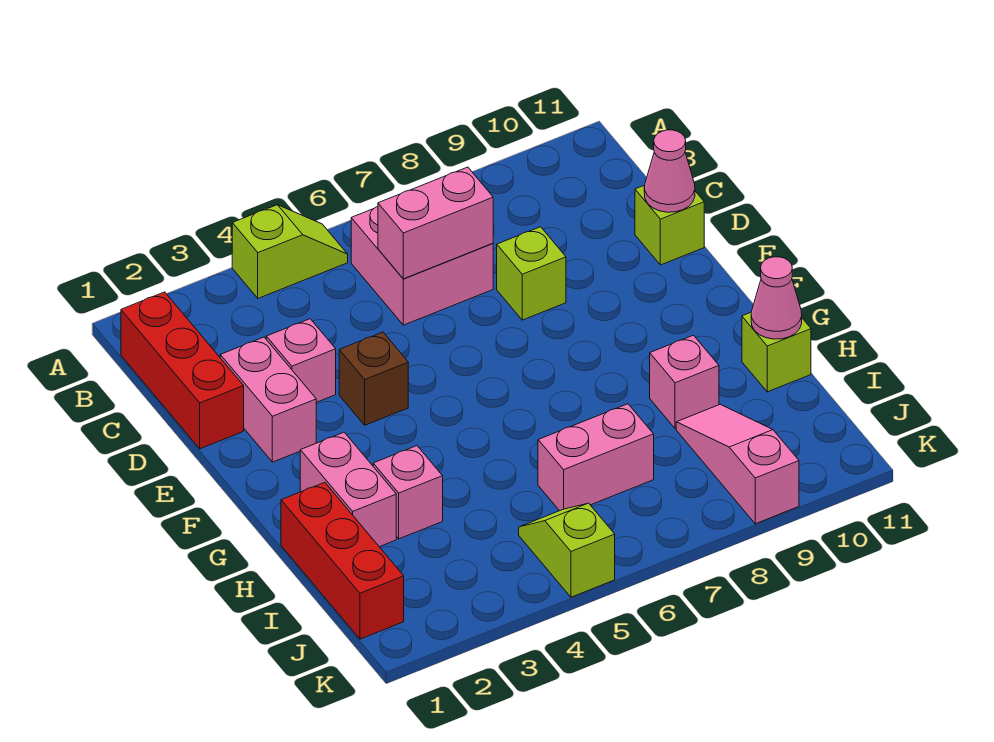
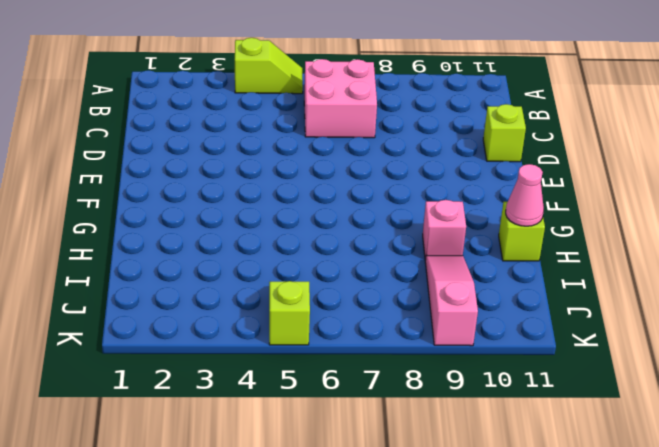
none -> red brick B1:D1 level 1
none -> pink brick D2:E2 level 1
none -> pink brick D3 level 1

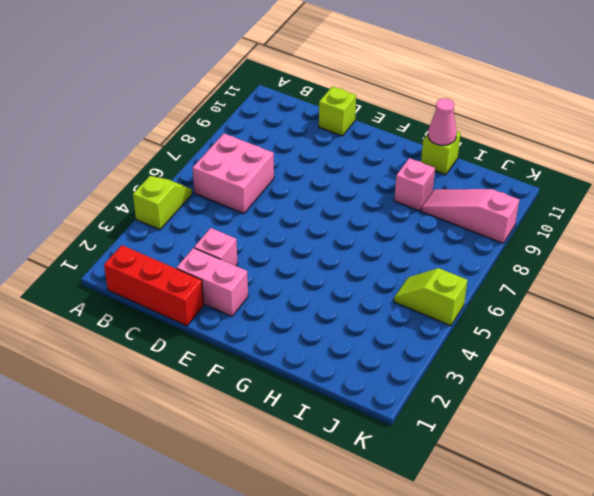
none -> lime brick D8 level 1
none -> brown brick E4 level 1
none -> pink brick G2:H2 level 1

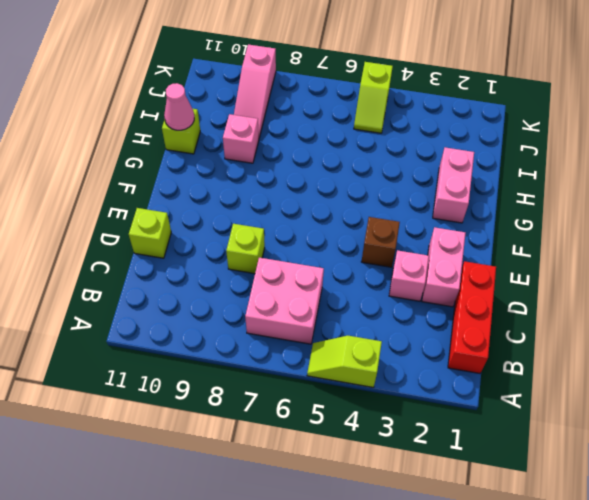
none -> red brick H1:J1 level 1
none -> pink brick H3 level 1
none -> pink brick I6:I7 level 1

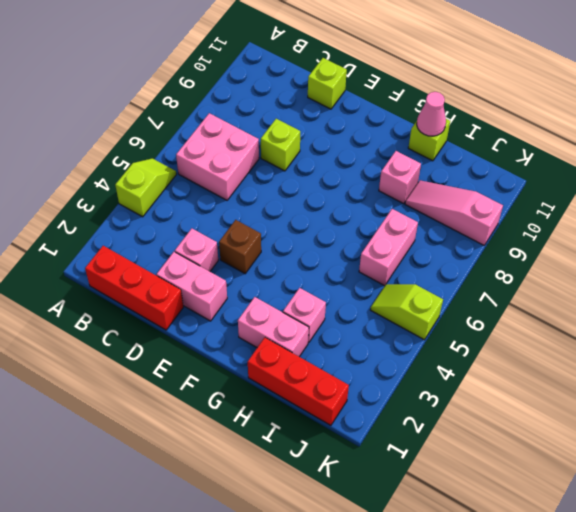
none -> pink brick C6:C7 level 2
none -> pink cone D11 level 2

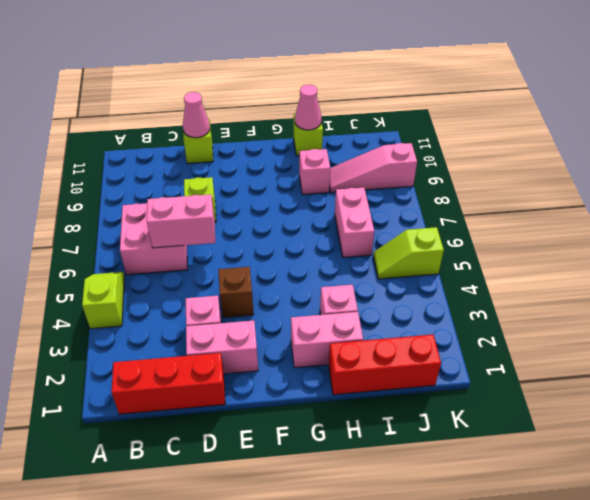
pink brick C6:D6 level 2 -> pink brick C6:C7 level 2

